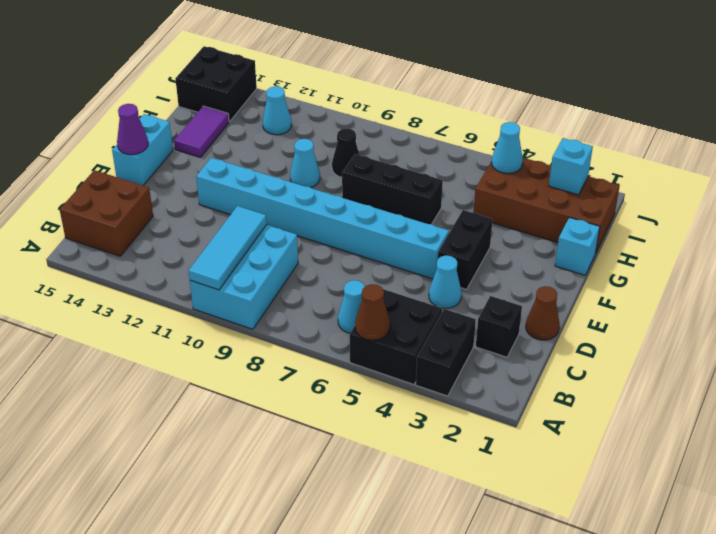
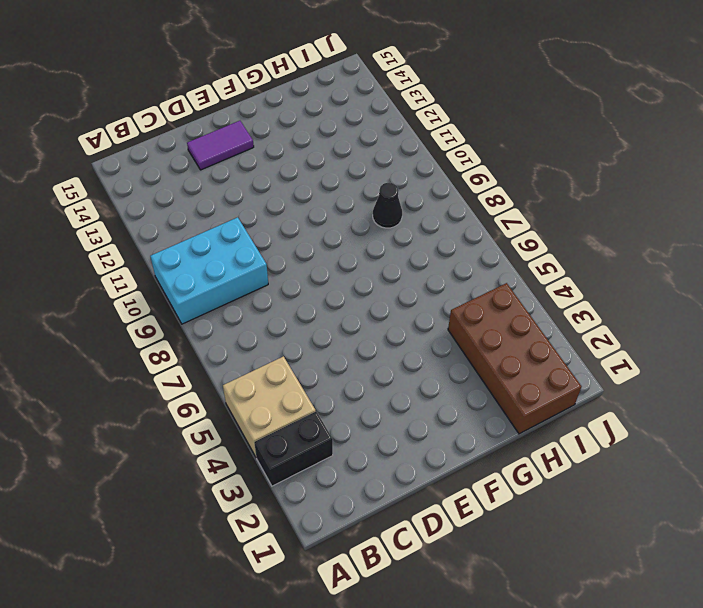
tan brick A4:B5 level 1 -> black brick A4:B5 level 1
purple tile D14:E14 level 1 -> purple tile G14:H14 level 1
none -> cyan cone B6 level 1
none -> brown brick B14:C15 level 1
none -> black brick C2 level 1

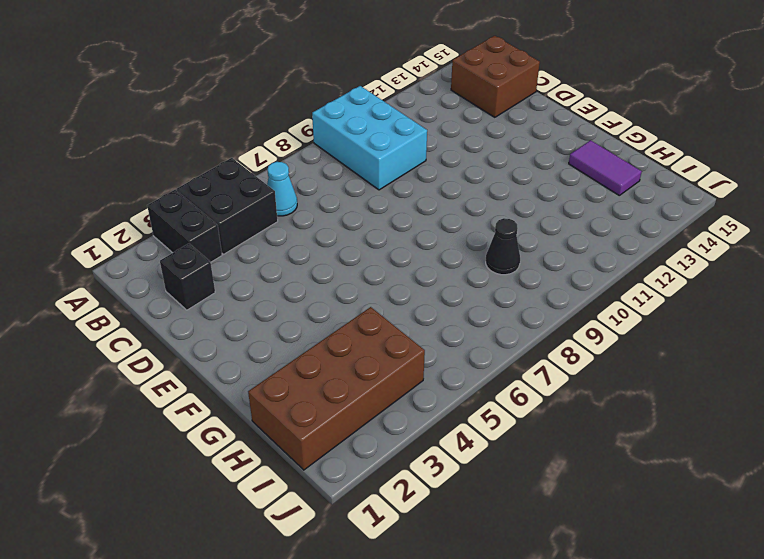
none -> brown cone D1 level 1
none -> cyan cone D4 level 1
none -> black brick E4:F4 level 1

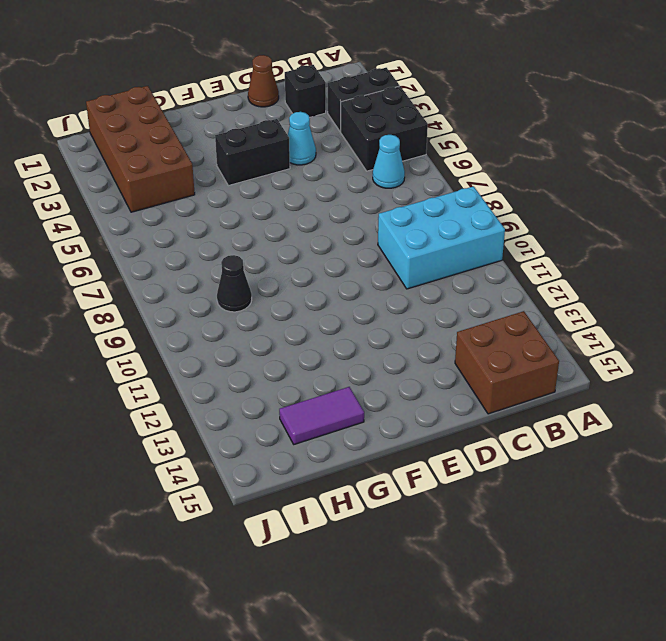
none -> cyan brick E5:E12 level 1
none -> cyan brick E15:F15 level 1
none -> cyan brick G1 level 1

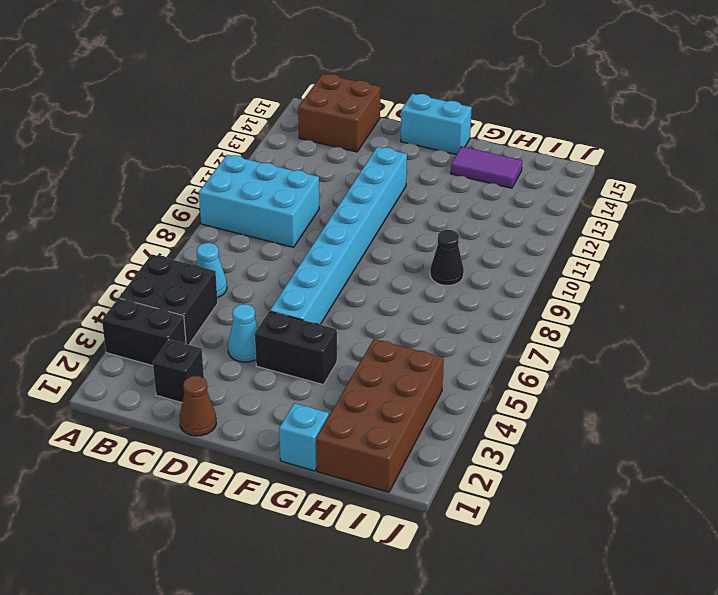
none -> black brick G6:G8 level 1
none -> cyan cone G10 level 1
none -> cyan cone I12 level 1

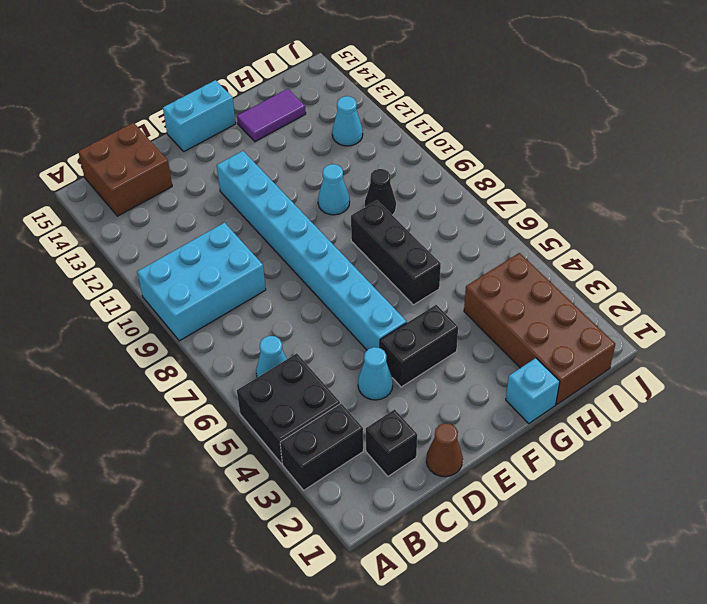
none -> black brick I14:J15 level 1
none -> brown cone A5 level 2
none -> cyan tile A10:C10 level 2

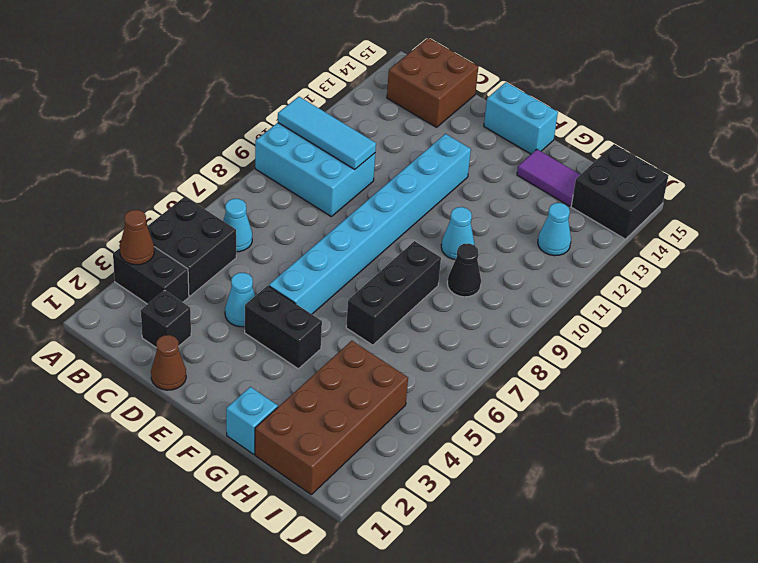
brown cone A3 level 2 -> brown cone A5 level 2
none -> purple cone E15 level 2
none -> cyan brick I2 level 2
none -> cyan cone I4 level 2

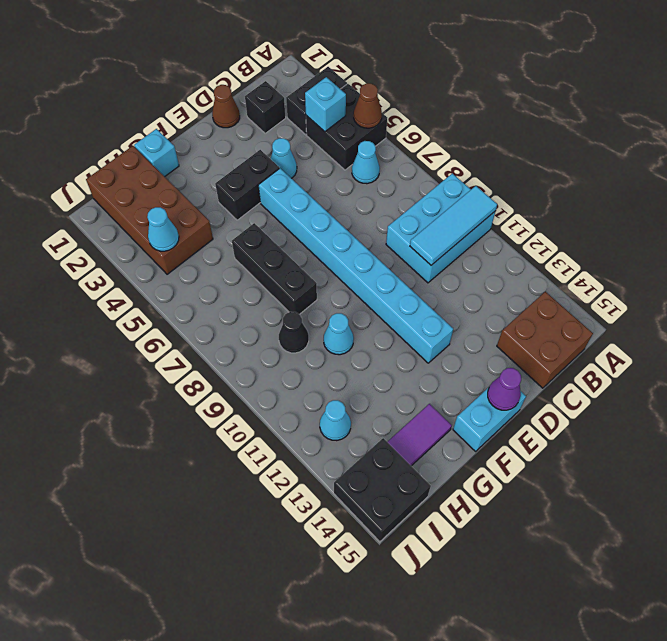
cyan brick B4 level 2 -> cyan brick I2 level 2

